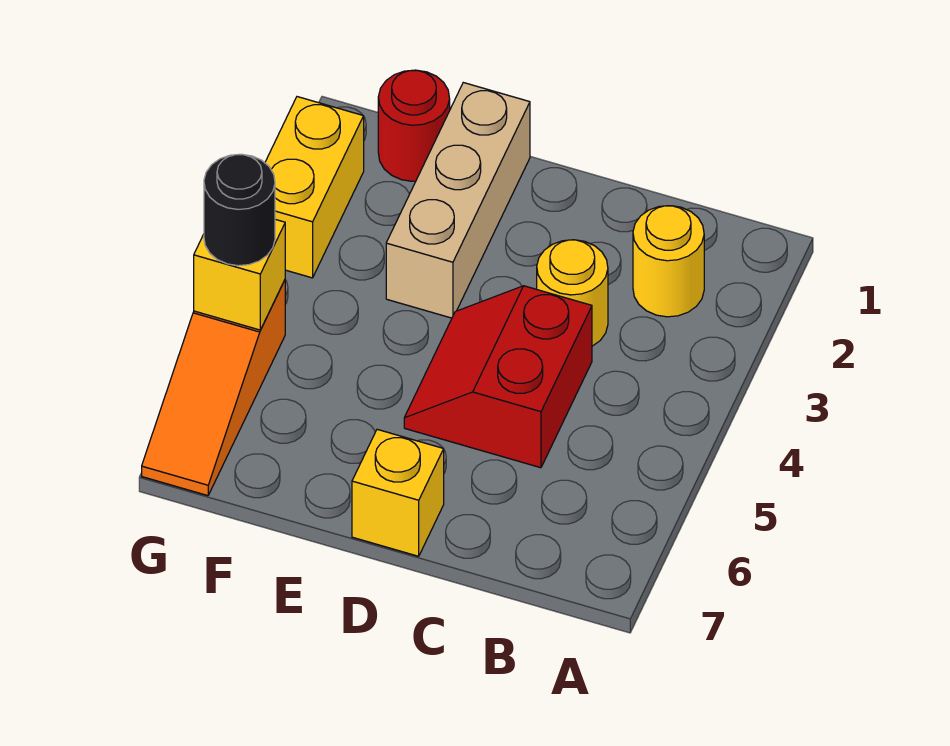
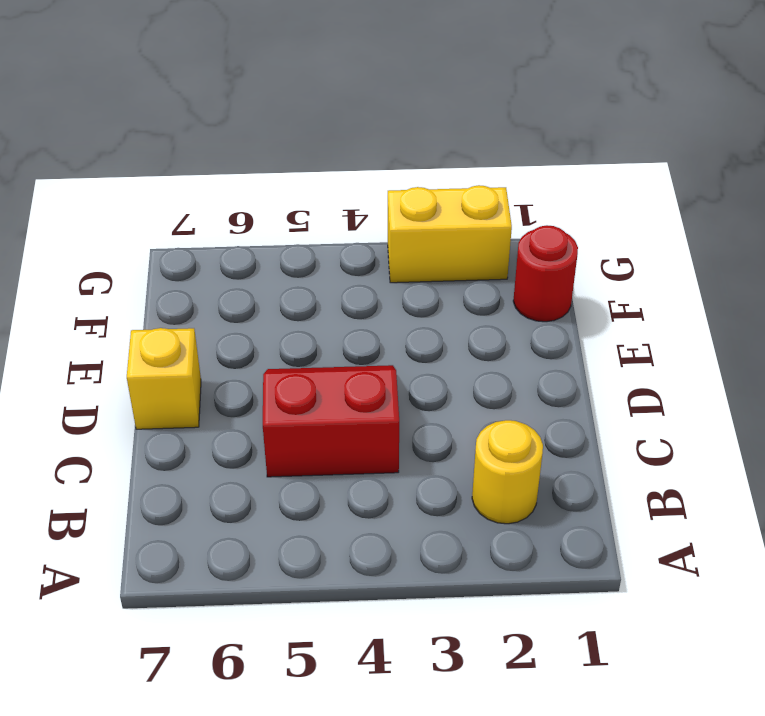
none -> yellow round brick C3 level 1
none -> tan brick E1:E3 level 1

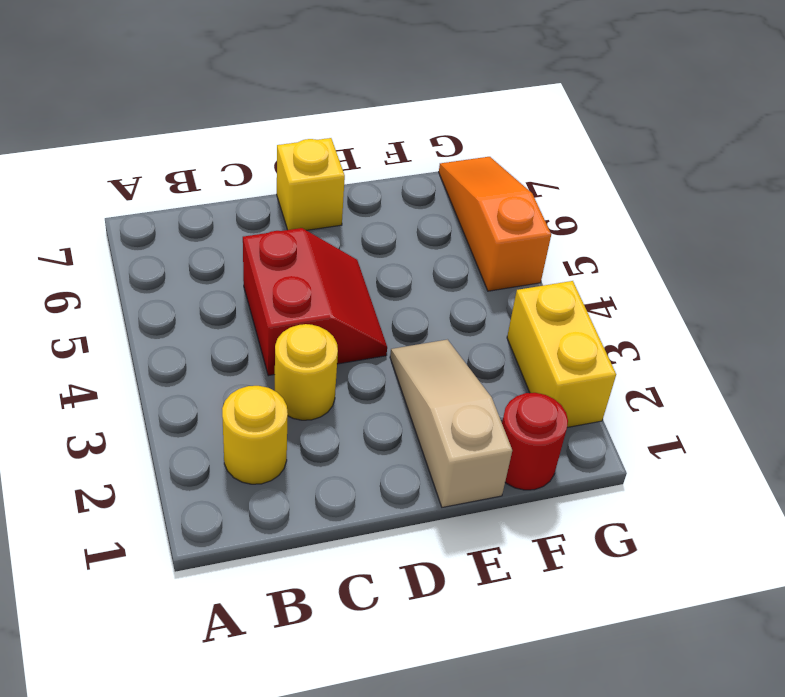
tan slope E1:E3 level 1 top 1 -> tan brick E1:E3 level 1
none -> yellow brick G5 level 2
none -> black round brick G5 level 3

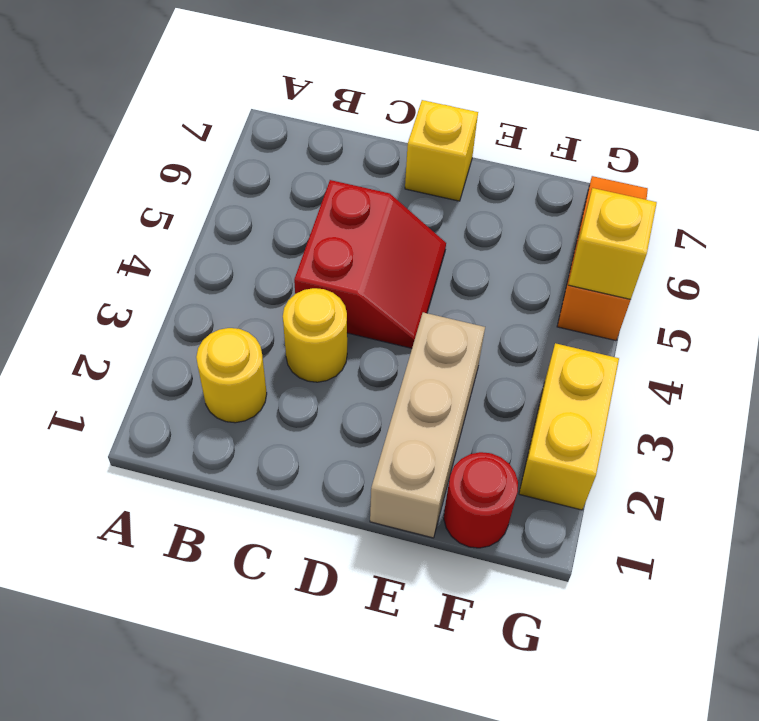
none -> black round brick G5 level 3

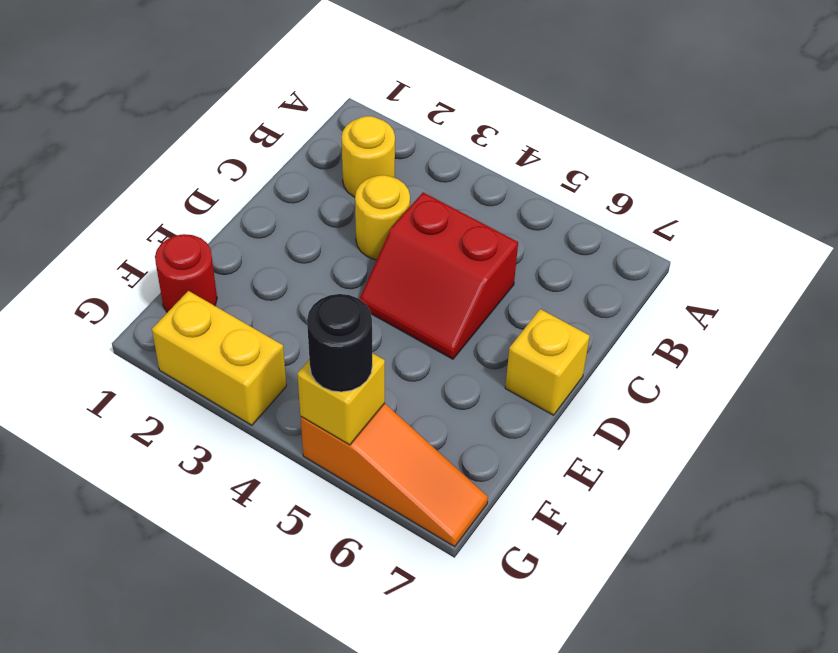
none -> tan brick E1:E3 level 1

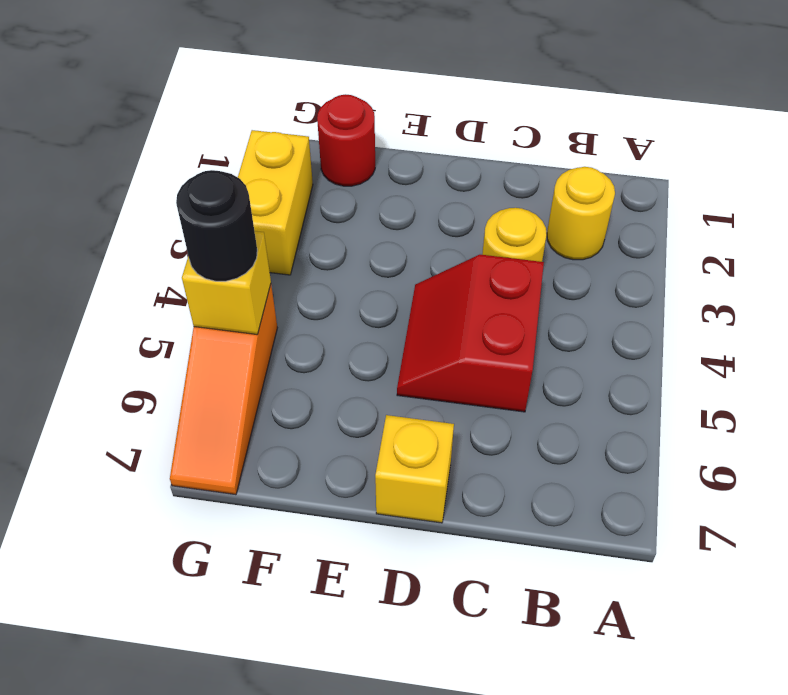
none -> tan brick E1:E3 level 1

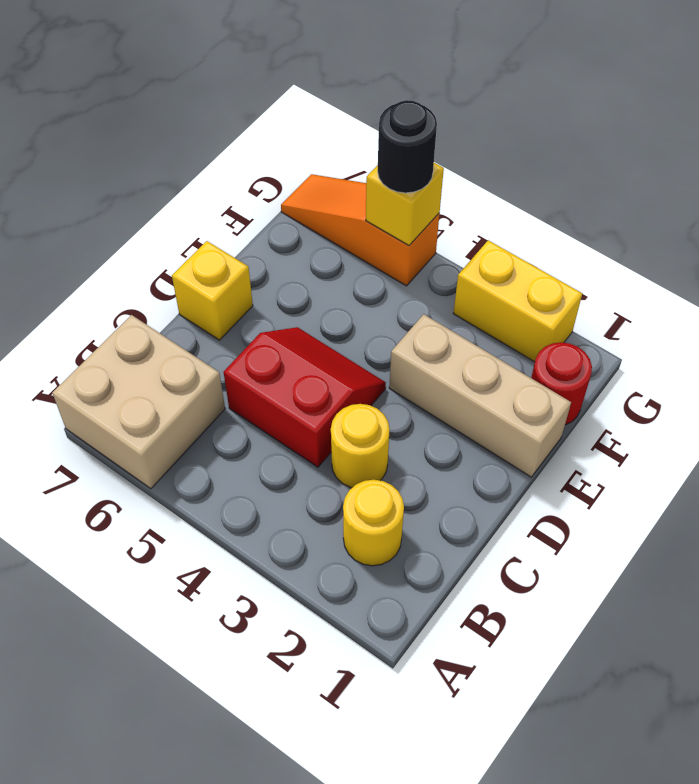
tan brick A6:B7 level 1 -> none

